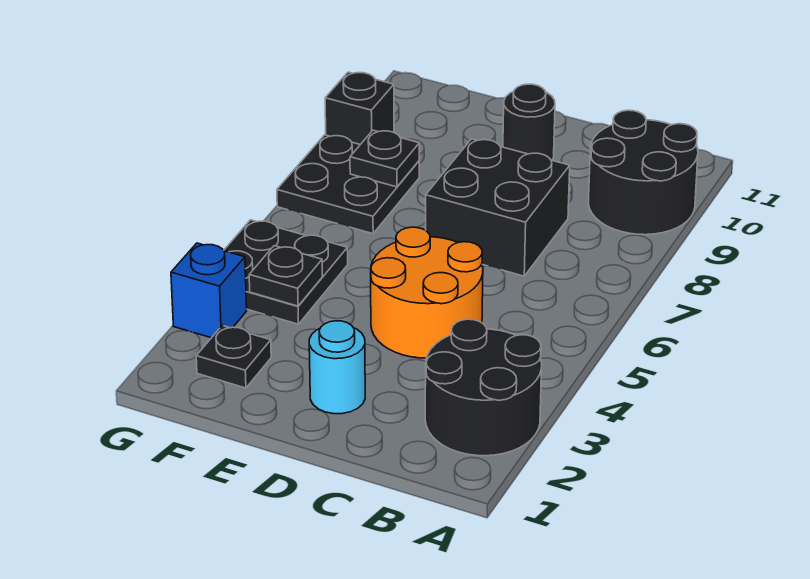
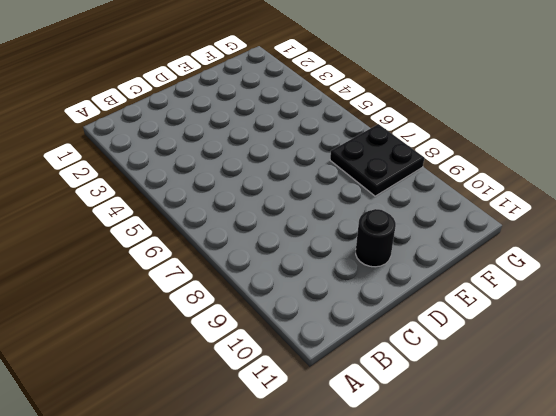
none -> black round brick A2:B3 level 1
none -> black round brick A9:B10 level 1
none -> orange round brick C4:D5 level 1

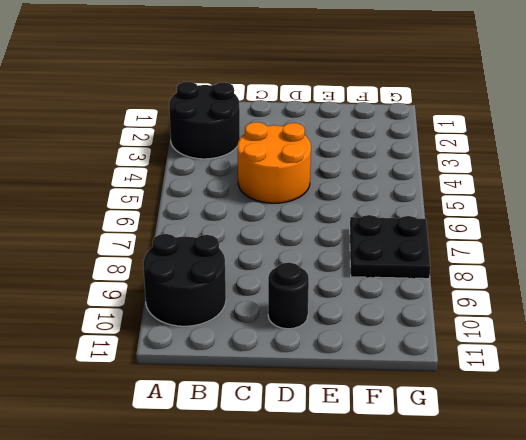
none -> black brick C7:D8 level 1
none -> cyan round brick D2 level 1
none -> black plate F2 level 1

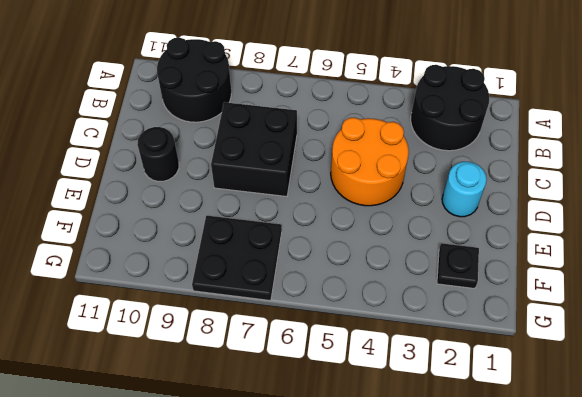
none -> black plate F4:G5 level 1
none -> blue brick G3 level 1
none -> black brick G9 level 1

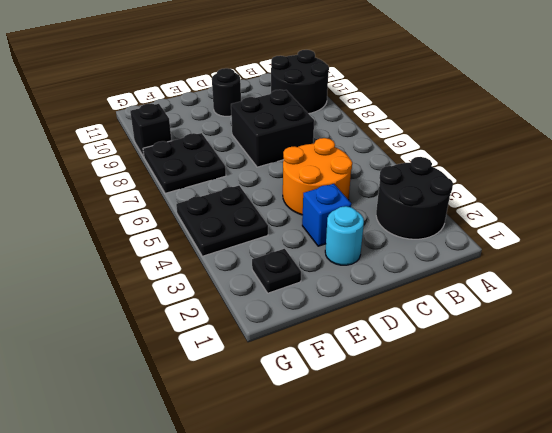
blue brick D3 level 1 -> blue brick G3 level 1
none -> black plate F4 level 2
none -> black plate F8 level 2

